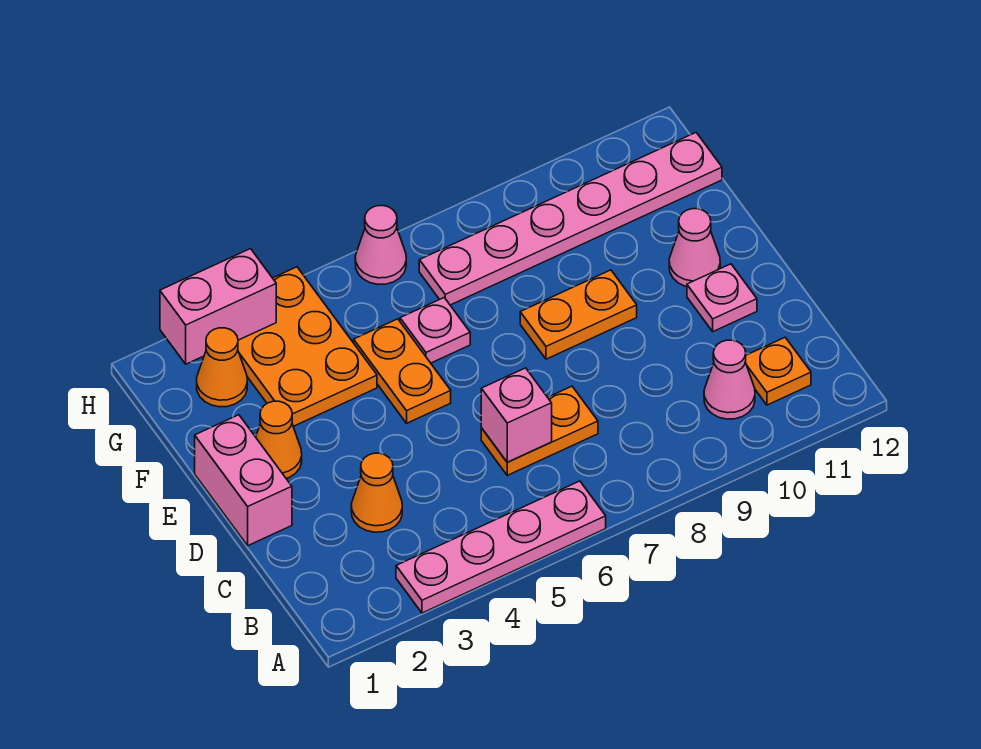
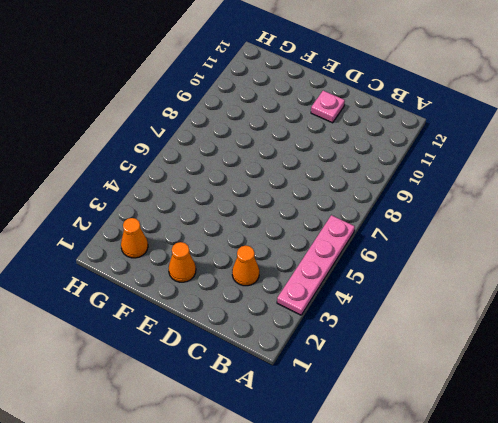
none -> pink cone B10 level 1
none -> orange plate B11 level 1
none -> orange plate C6:C7 level 1

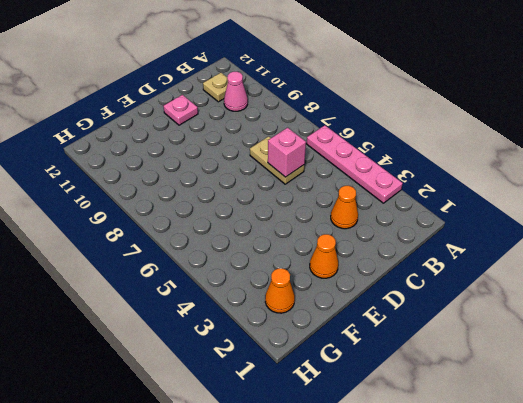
tan plate B11 level 1 -> orange plate B11 level 1
tan plate C6:C7 level 1 -> orange plate C6:C7 level 1
none -> pink brick D1:E1 level 1
none -> orange plate E5:F5 level 1
none -> orange plate E8:E9 level 1

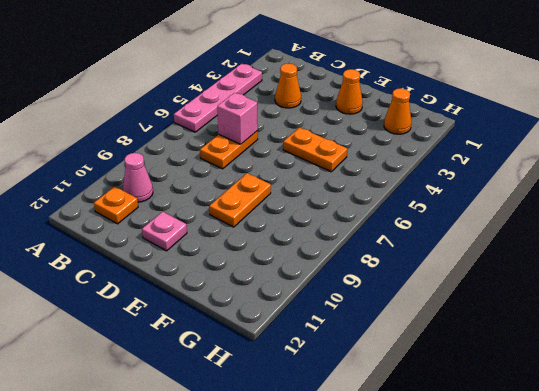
none -> pink brick D1:E1 level 1
none -> pink cone E11 level 1
none -> orange plate F3:H4 level 1

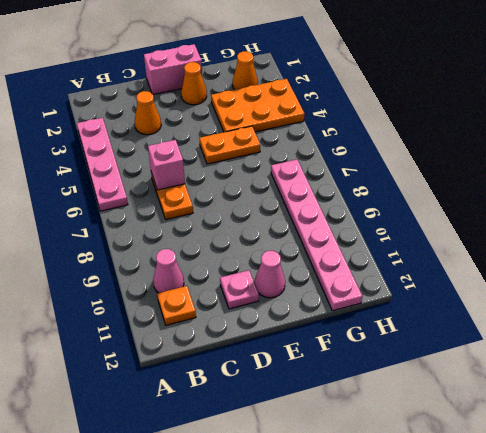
none -> orange plate E8:E9 level 1
none -> pink plate F6 level 1
none -> pink cone H6 level 1

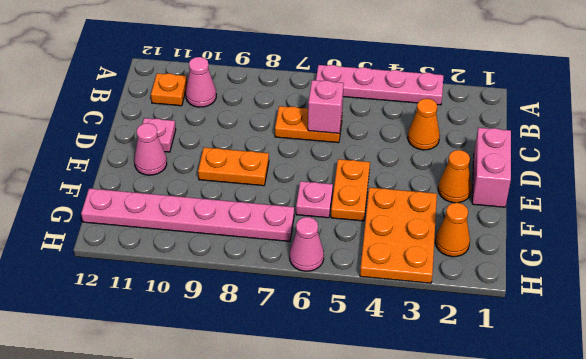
none -> pink brick H2:H3 level 2

